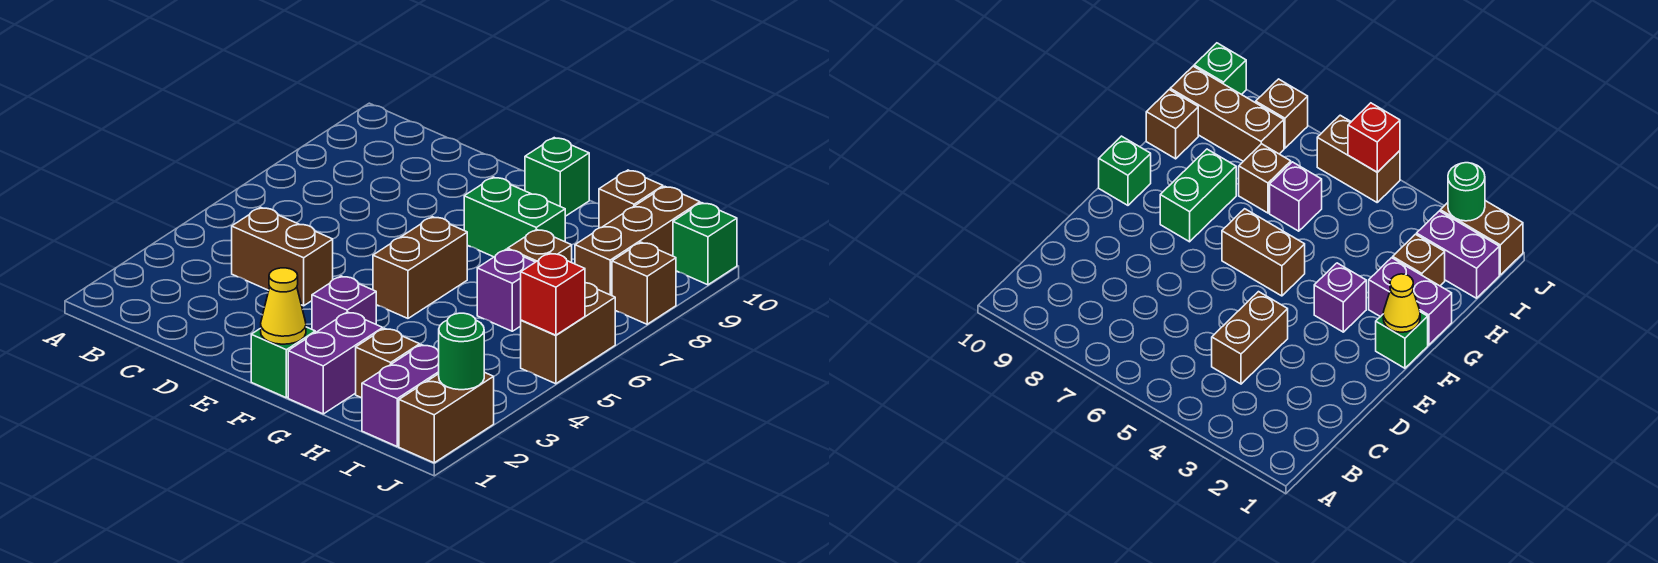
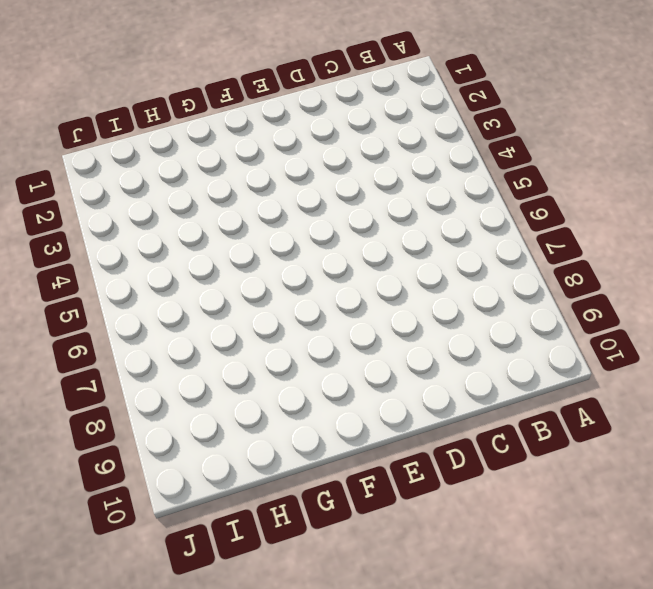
none -> brown brick C4:D4 level 1
none -> green brick F1 level 1
none -> purple brick F3 level 1

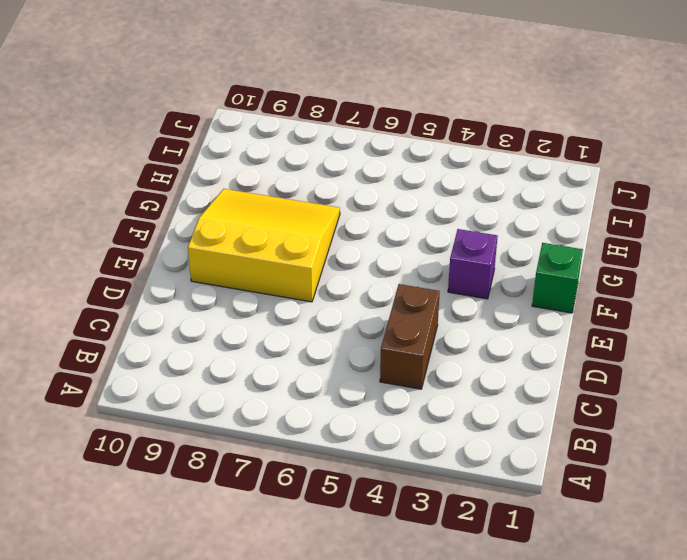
yellow slope E7:G9 level 1 top E -> green brick F8:G8 level 1
none -> brown brick F5:F6 level 1
none -> green brick F10 level 1
none -> purple brick G1:G2 level 1

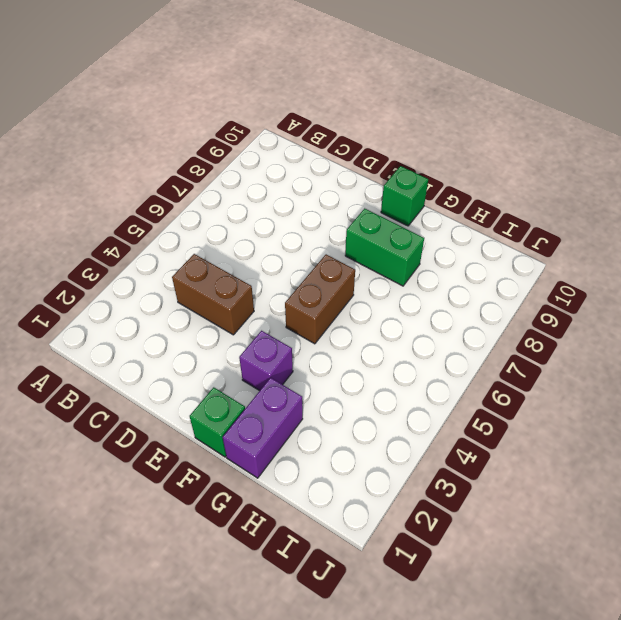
none -> brown brick H2 level 1
none -> purple brick H6 level 1
none -> brown brick H7 level 1

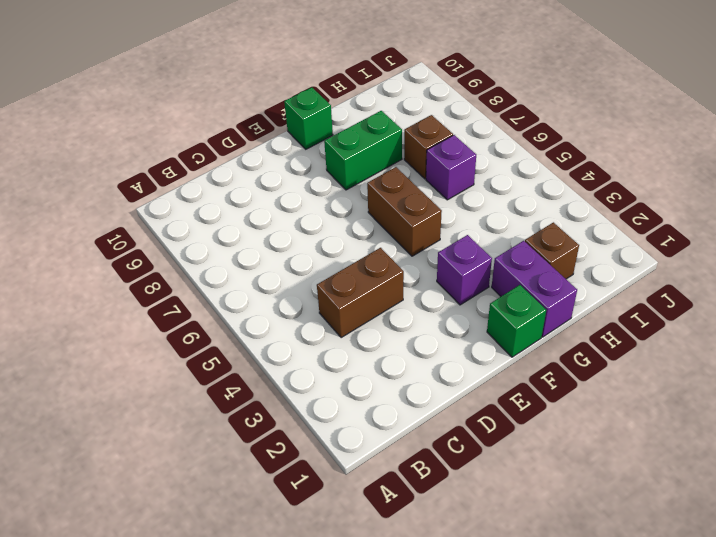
none -> brown brick H10 level 1
none -> purple brick I1:I2 level 1
none -> brown brick I8:I10 level 1

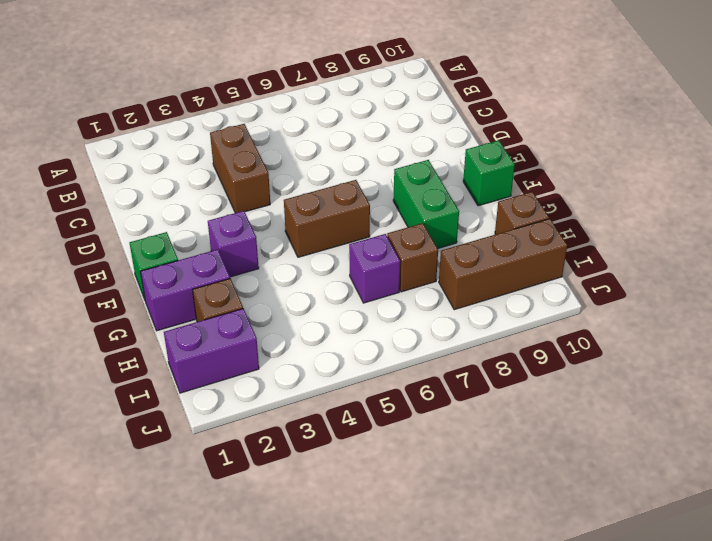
none -> brown brick J1:J2 level 1
none -> brown brick J5:J6 level 1
none -> brown brick J8 level 1

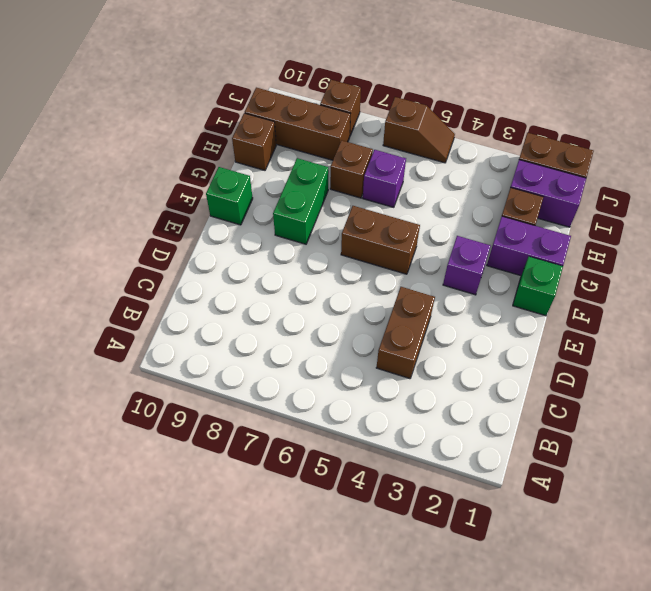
brown slope J5:J6 level 1 top 6 -> brown brick J5:J6 level 1
none -> green brick J10 level 1
none -> yellow cone F1 level 2
none -> green round brick J2 level 2

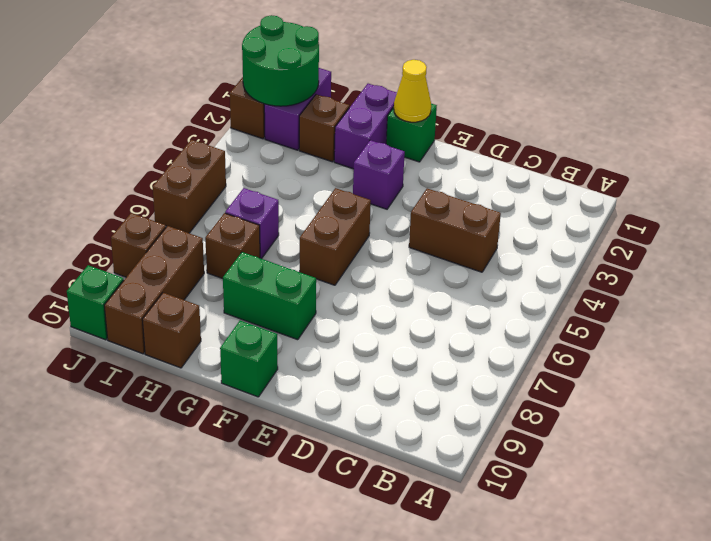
green round brick I1:J2 level 2 -> green round brick J2 level 2
none -> red brick J5 level 2

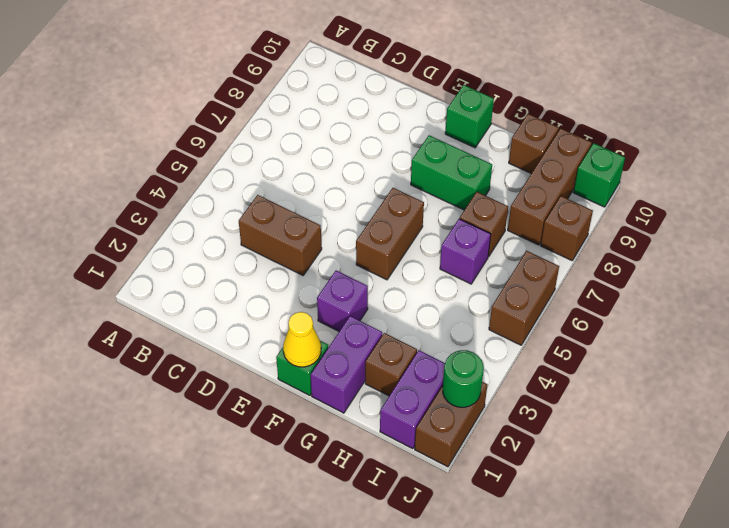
none -> red brick J5 level 2

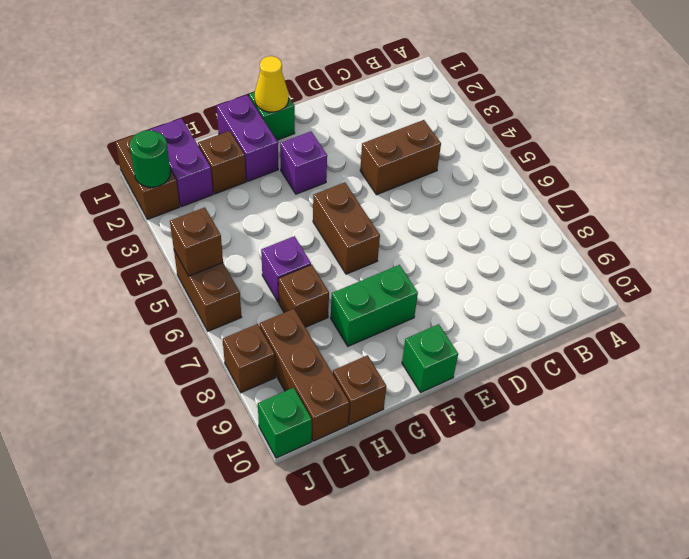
brown brick J5 level 2 -> red brick J5 level 2

